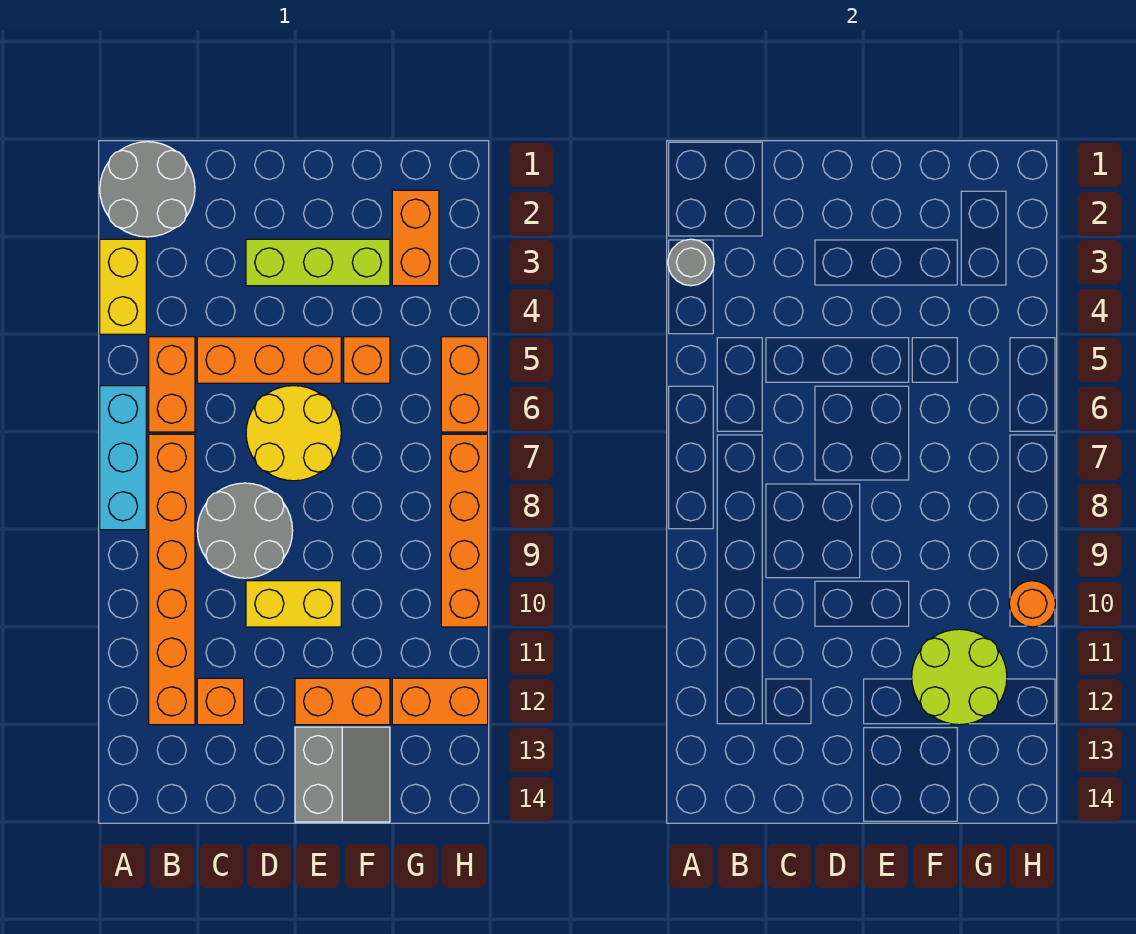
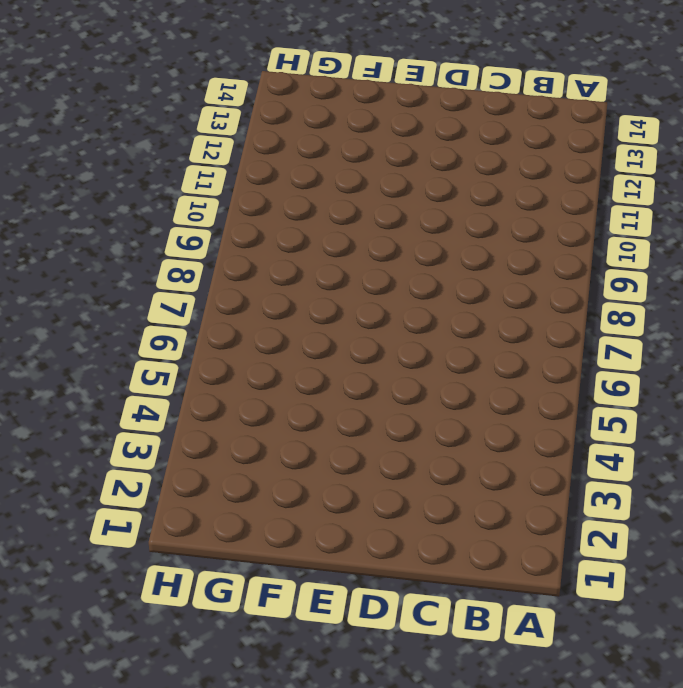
none -> grey round brick A1:B2 level 1
none -> yellow brick A3:A4 level 1
none -> cyan brick A6:A8 level 1

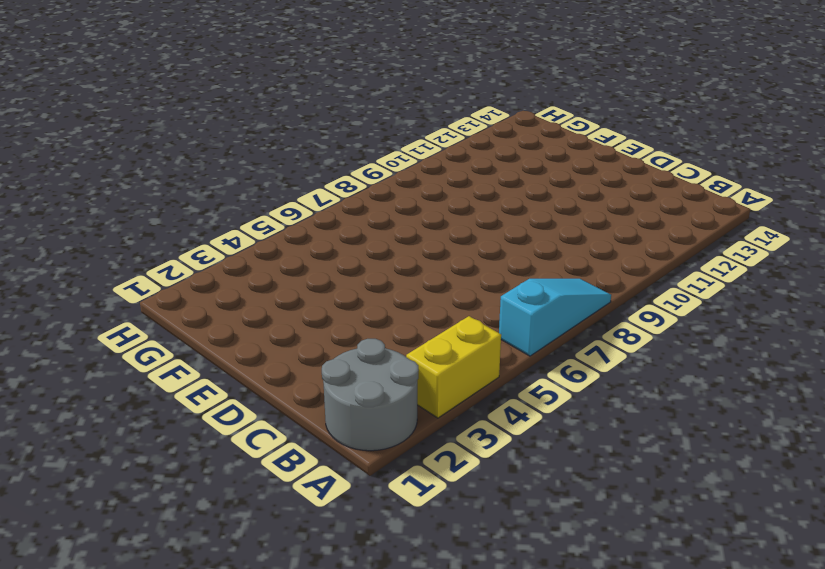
cyan slope A6:A8 level 1 top 6 -> cyan brick A6:A8 level 1
none -> orange brick B5:B6 level 1
none -> orange brick B7:B12 level 1
none -> orange brick C5:E5 level 1

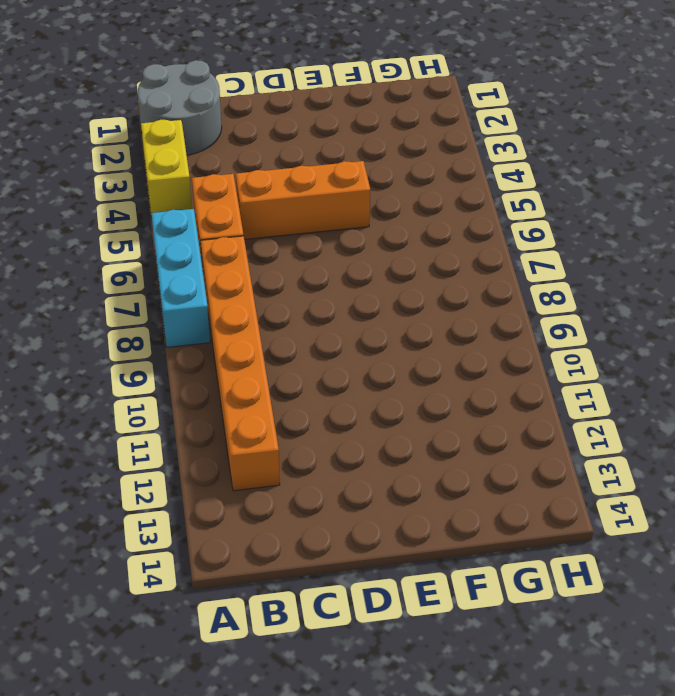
none -> grey round brick C8:D9 level 1
none -> orange brick C12 level 1
none -> lime brick D3:F3 level 1

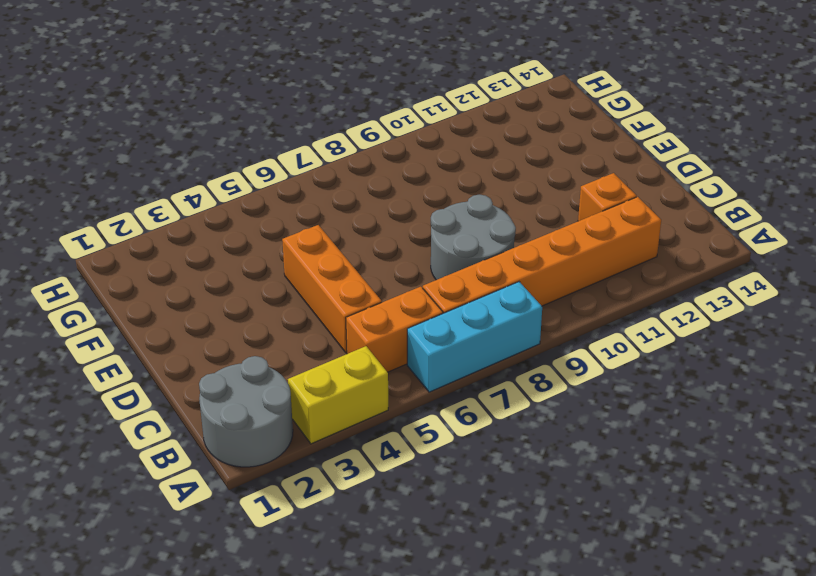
none -> lime brick D3:F3 level 1
none -> yellow round brick D6:E7 level 1
none -> yellow brick D10:E10 level 1

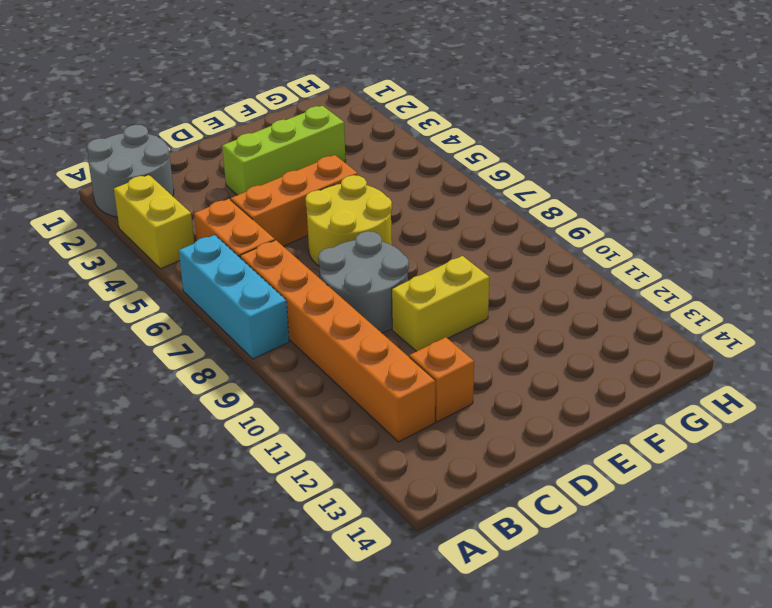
none -> orange brick E12:F12 level 1
none -> grey slope E13:F14 level 1 top E
none -> orange brick F5 level 1

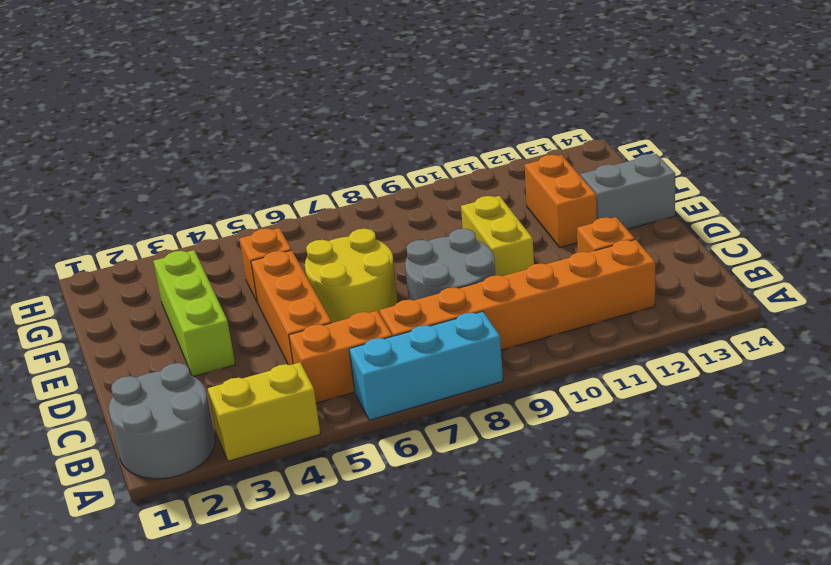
none -> orange brick G2:G3 level 1
none -> orange brick G12:H12 level 1
none -> orange brick H5:H6 level 1

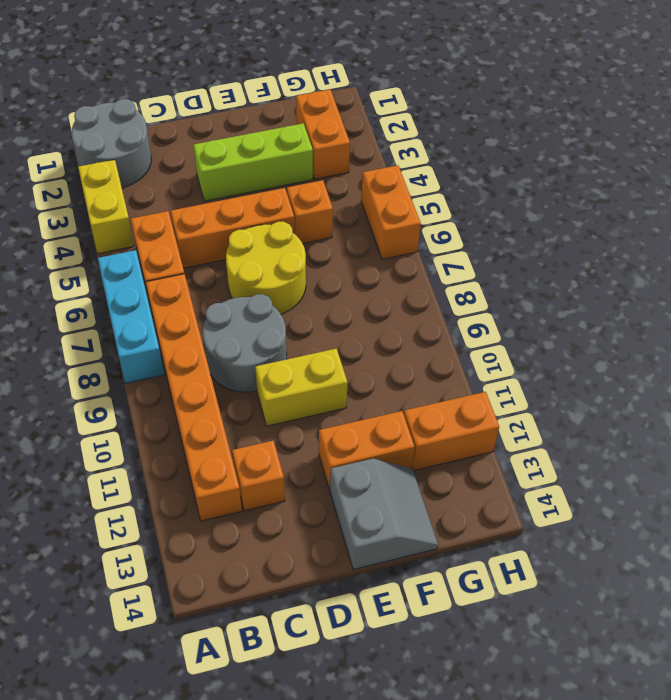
none -> orange brick H7:H10 level 1
none -> grey round brick A3 level 2
none -> lime round brick F11:G12 level 2

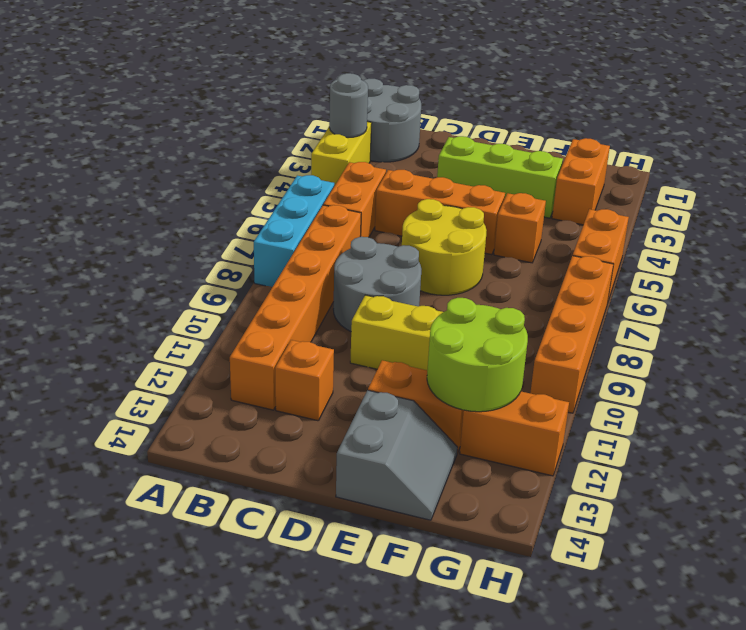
none -> orange round brick H10 level 2

